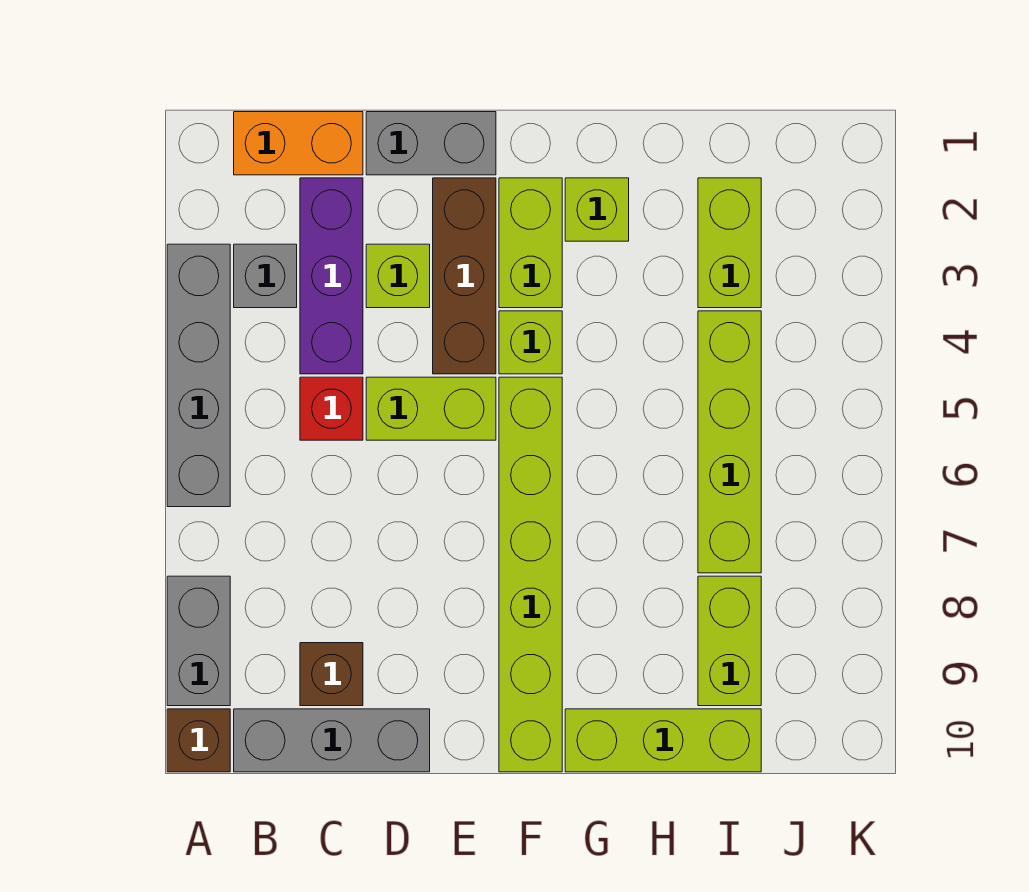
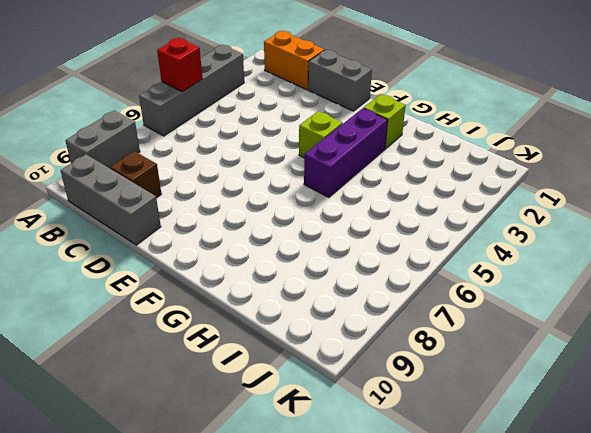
red brick A5 level 2 -> red brick C5 level 1
purple brick G3:G5 level 1 -> purple brick C2:C4 level 1
none -> brown brick A10 level 1
none -> grey brick B3 level 1
none -> lime brick D3 level 1

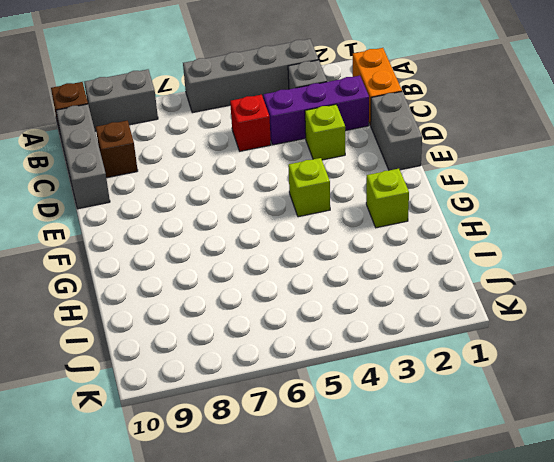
none -> lime brick D5:E5 level 1
none -> brown brick E2:E4 level 1
none -> lime brick F2:F3 level 1

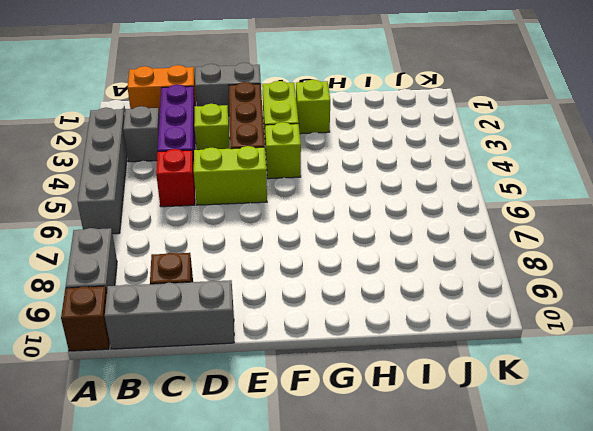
none -> lime brick F5:F10 level 1
none -> lime brick G10:I10 level 1
none -> lime brick I2:I3 level 1

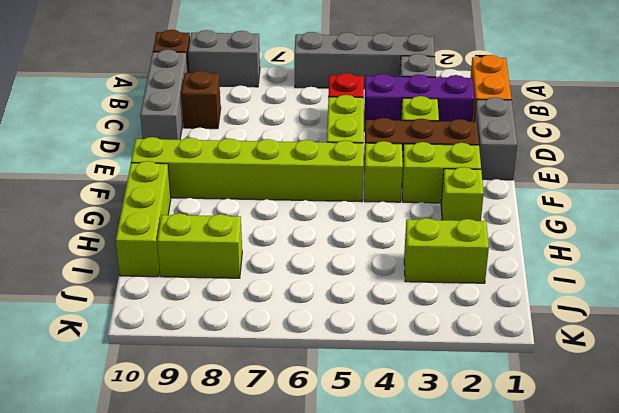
none -> lime brick I4:I7 level 1

